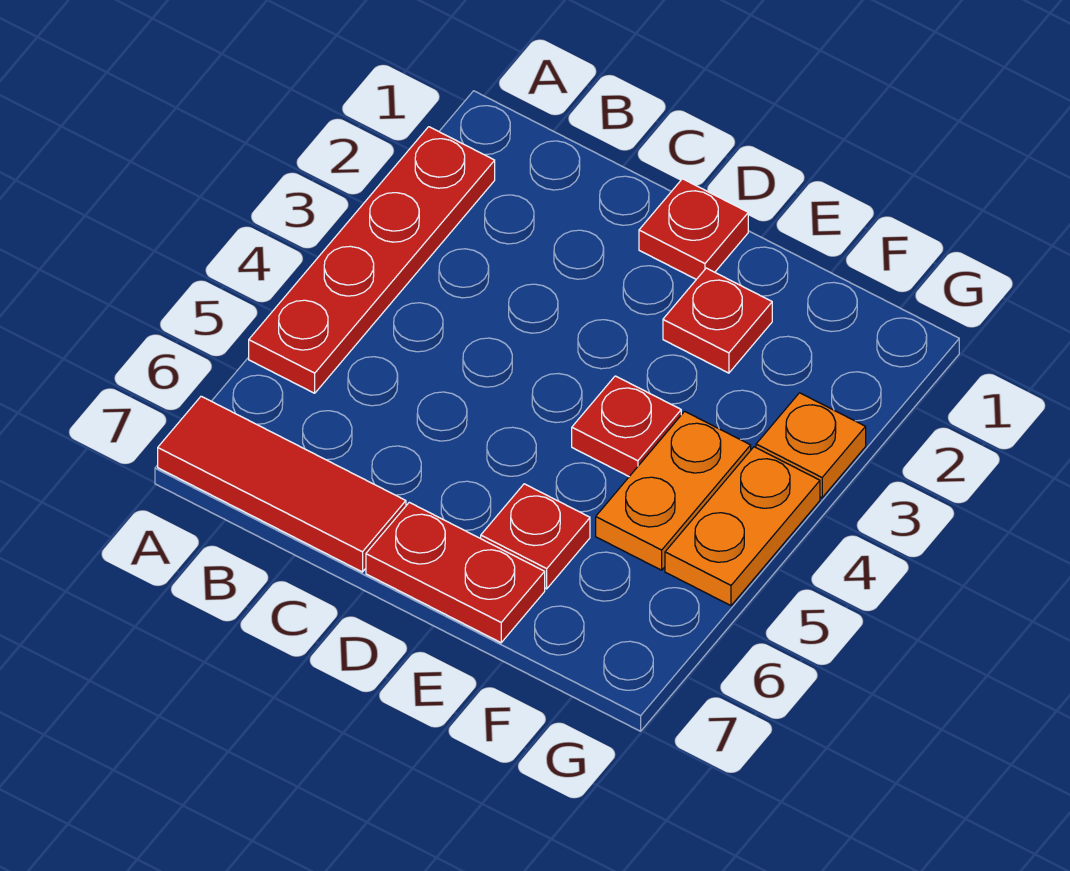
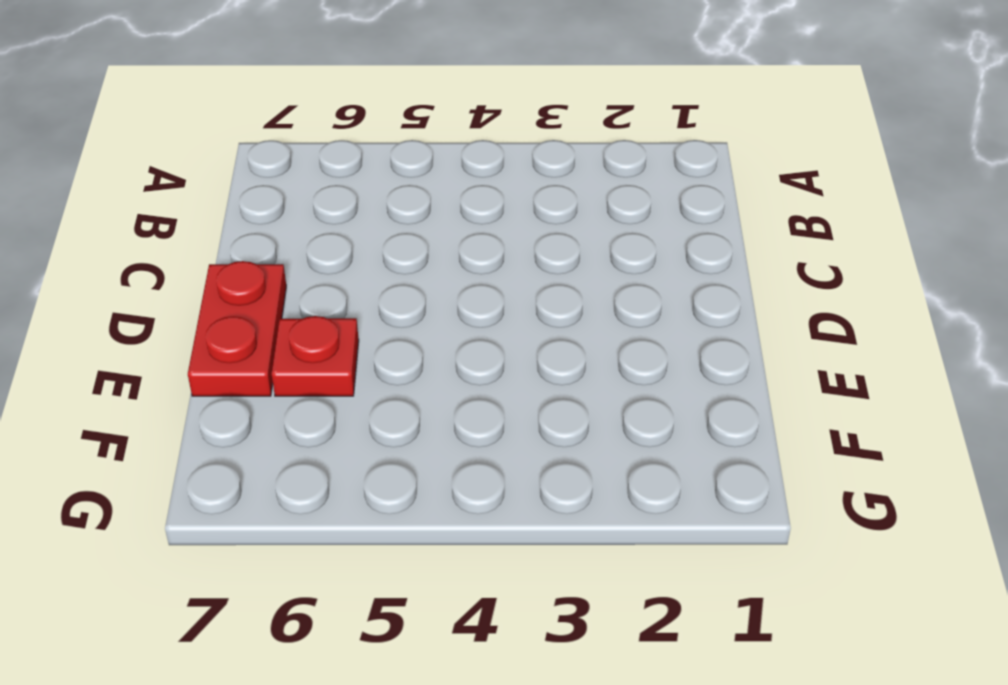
none -> red plate A2:A5 level 1
none -> red tile A7:C7 level 1

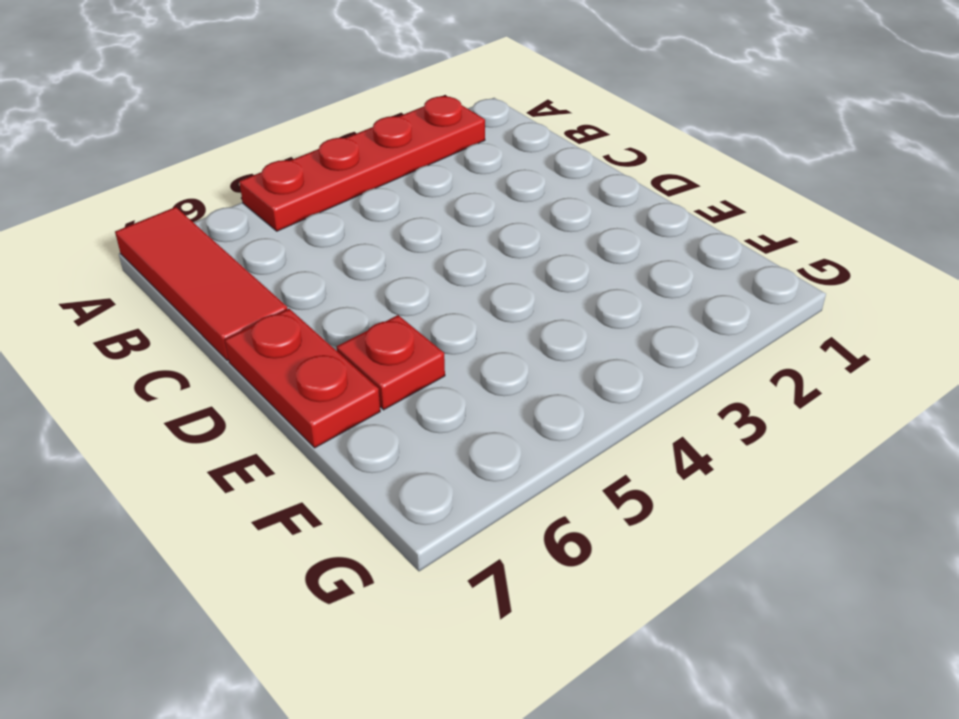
none -> red plate D1 level 1
none -> red plate E2 level 1

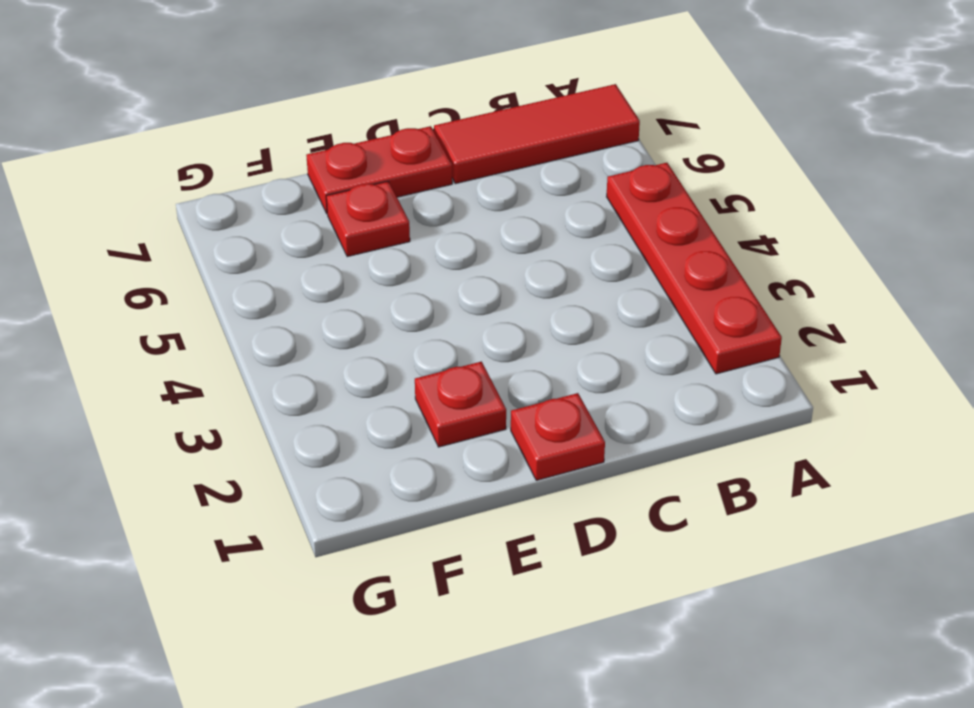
none -> red plate E4 level 1
none -> orange plate F4:F5 level 1

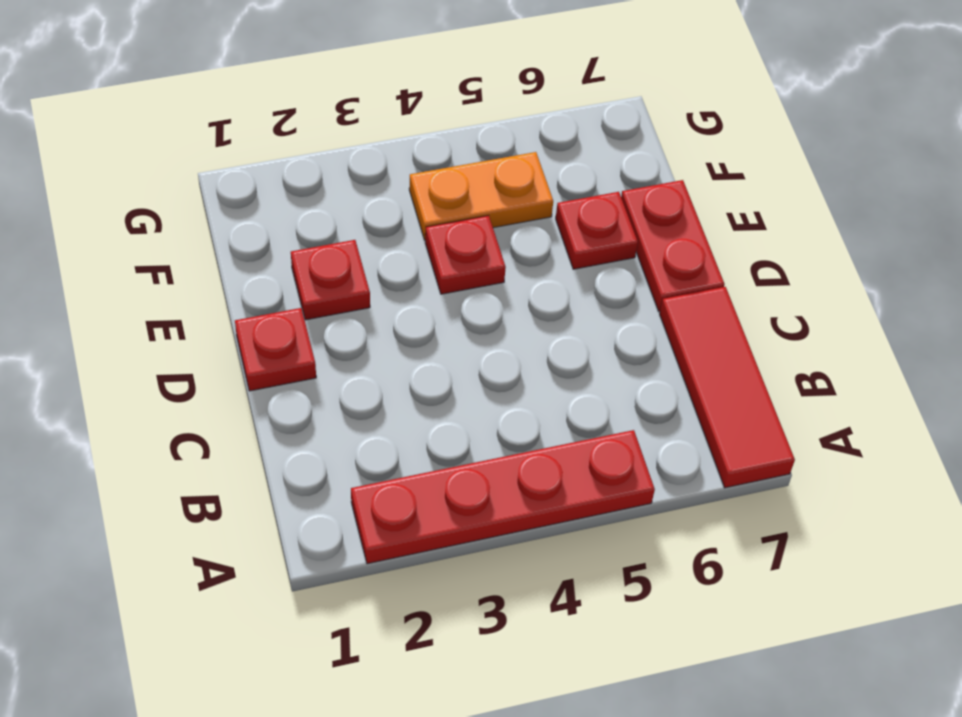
none -> orange plate G3 level 1
none -> orange plate G4:G5 level 1

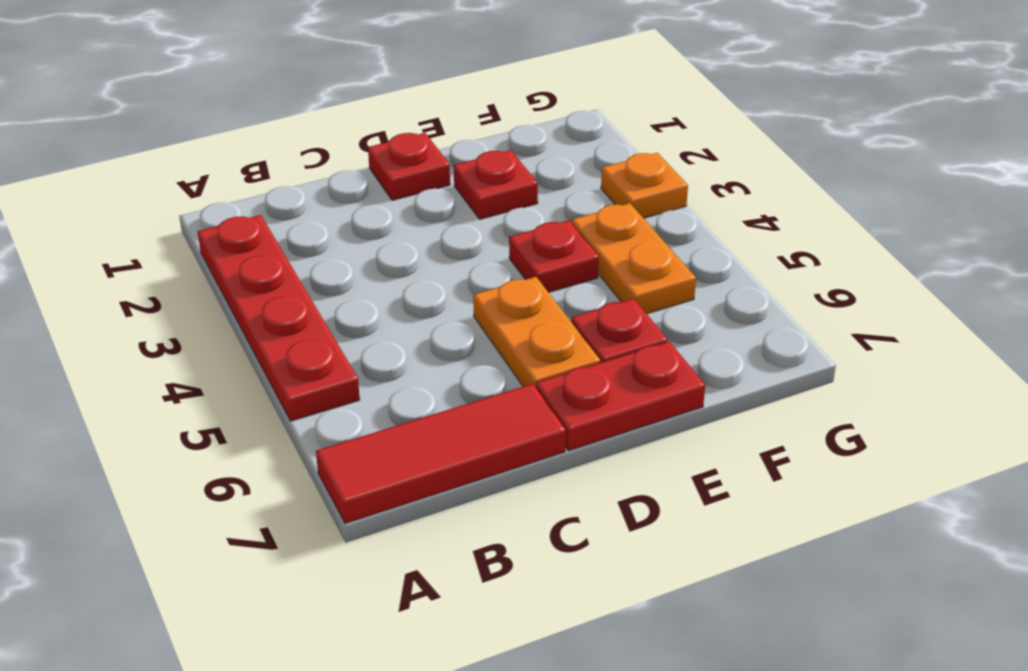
orange plate D5:D6 level 1 -> orange plate G4:G5 level 1

